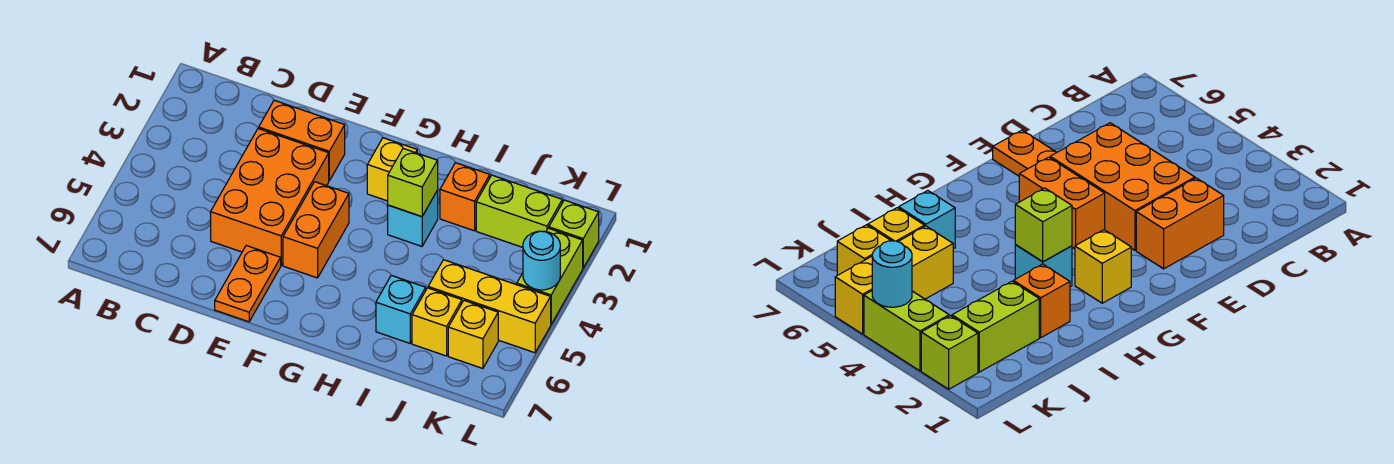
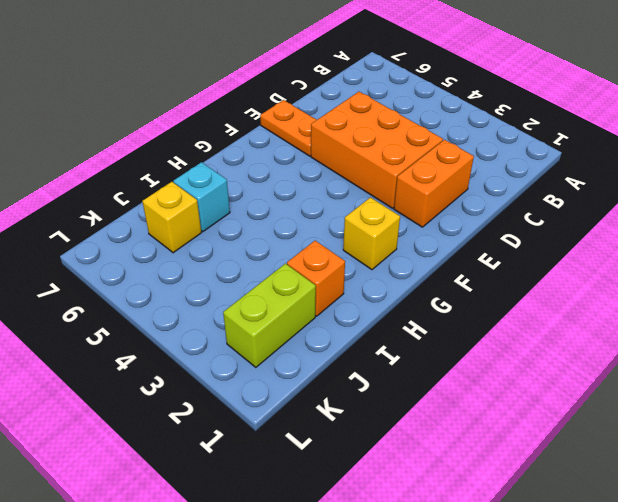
none -> orange brick F4:F5 level 1
none -> cyan brick H3 level 1
none -> yellow brick J5:L5 level 1

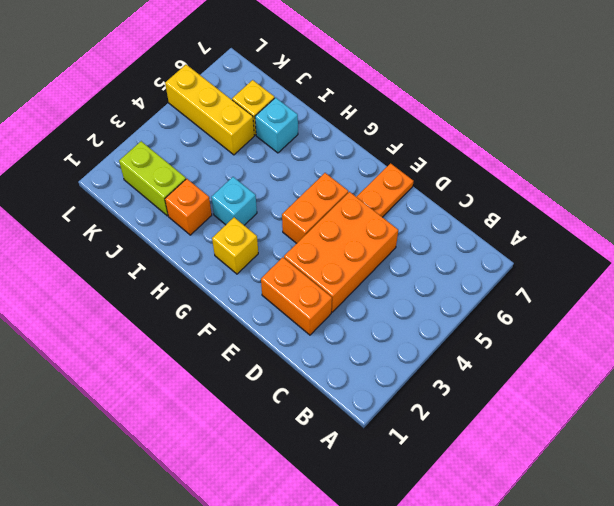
none -> yellow brick K6 level 1
none -> lime brick L2 level 1
none -> lime brick L3:L4 level 1

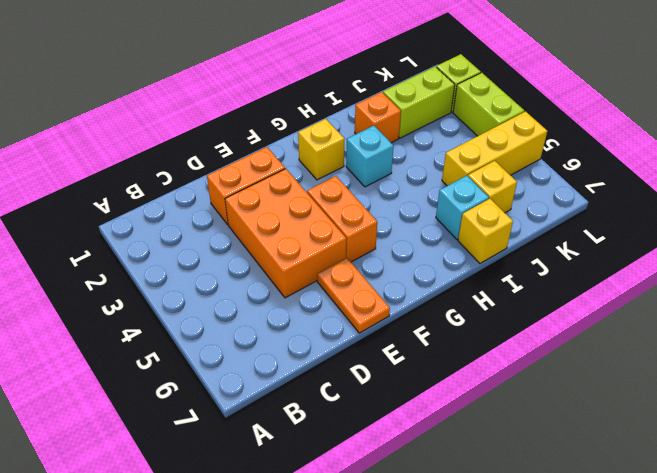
yellow brick I7 level 1 -> yellow brick K6 level 1
none -> lime brick H3 level 2
none -> cyan round brick L4 level 2

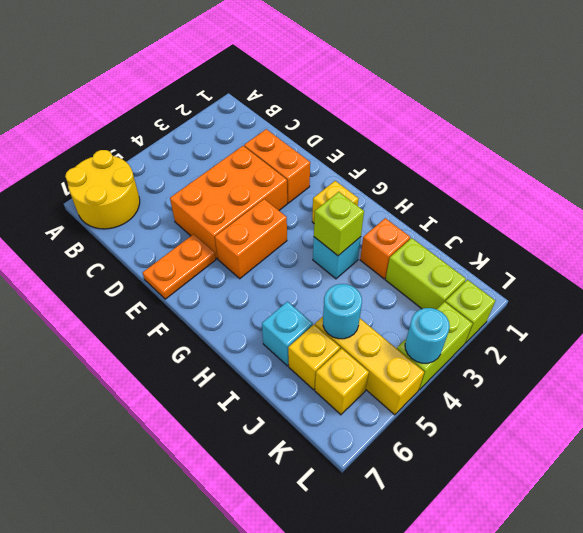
yellow round brick A6:B7 level 1 -> none
cyan round brick J5 level 2 -> none

